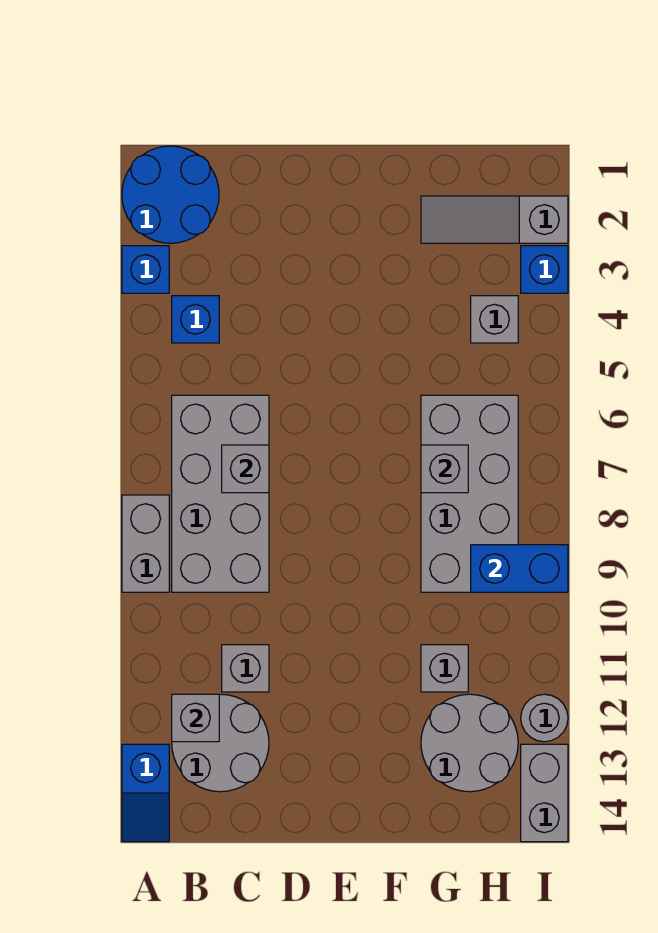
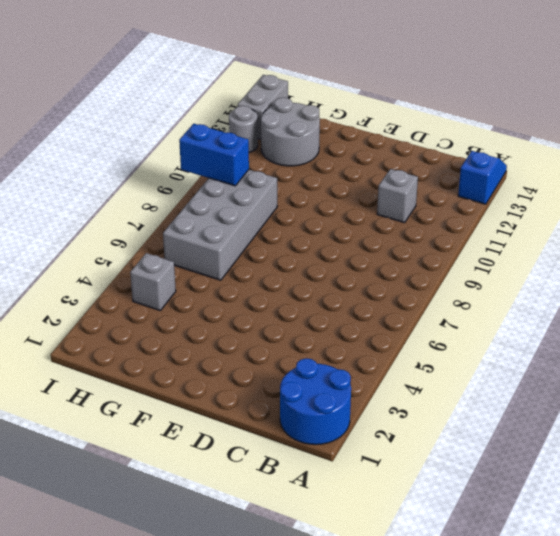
none -> blue brick A3 level 1
none -> grey brick A8:A9 level 1
none -> blue brick B4 level 1

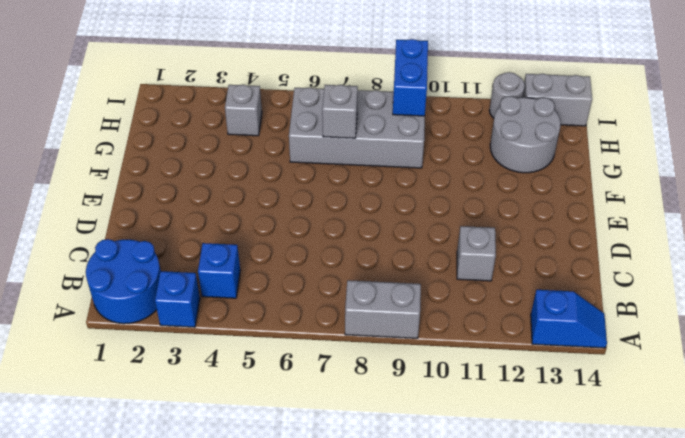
none -> grey brick B6:C9 level 1
none -> grey round brick B12:C13 level 1
none -> grey slope G2:I2 level 1 top I

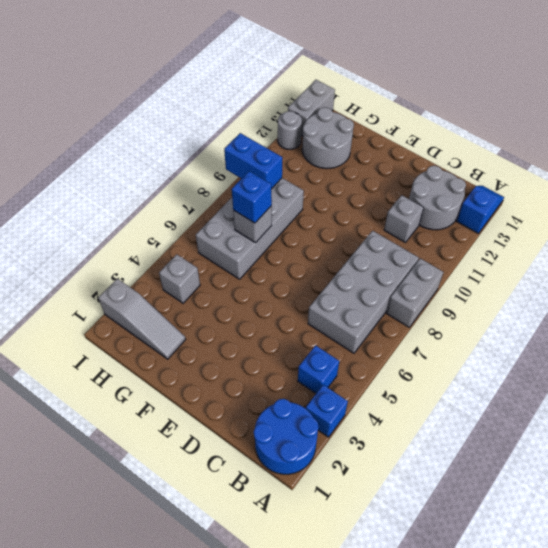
blue brick G7 level 3 -> blue brick I3 level 1
none -> grey brick G11 level 1
none -> grey brick B12 level 2
none -> grey brick C7 level 2

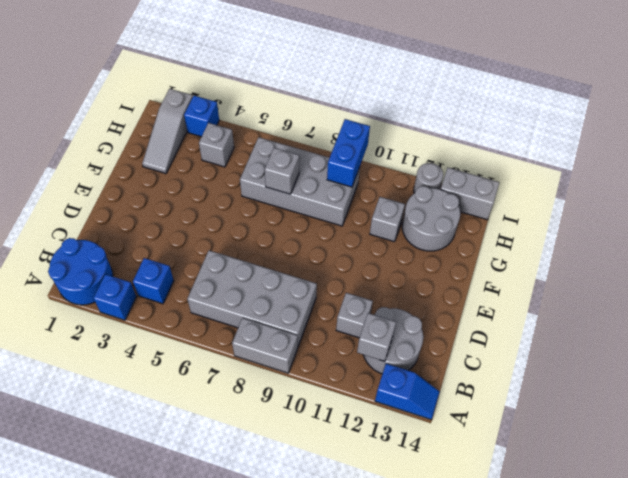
none -> grey brick C7 level 2

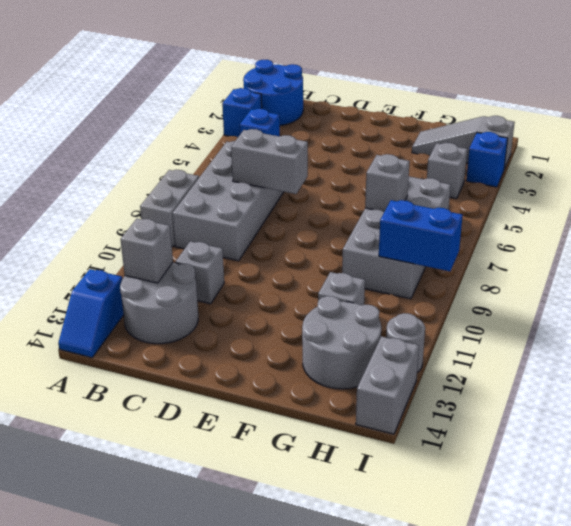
grey brick C7:D7 level 2 -> grey brick C7 level 2

